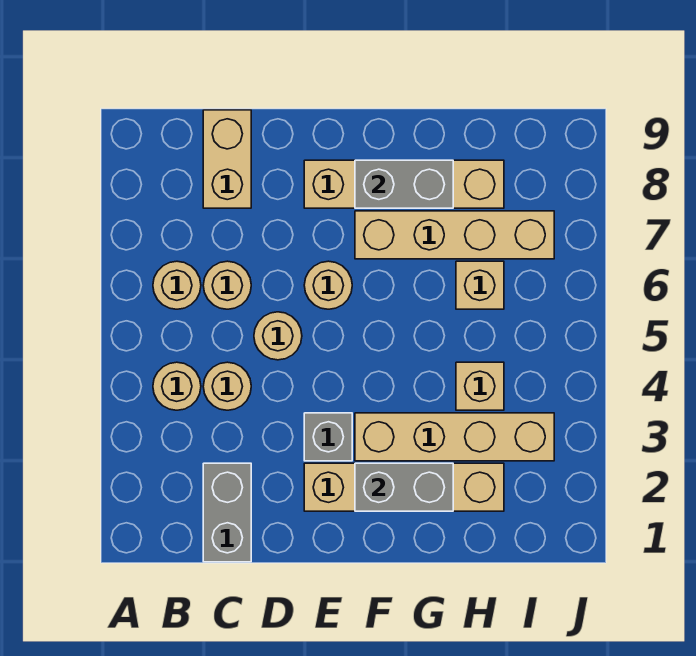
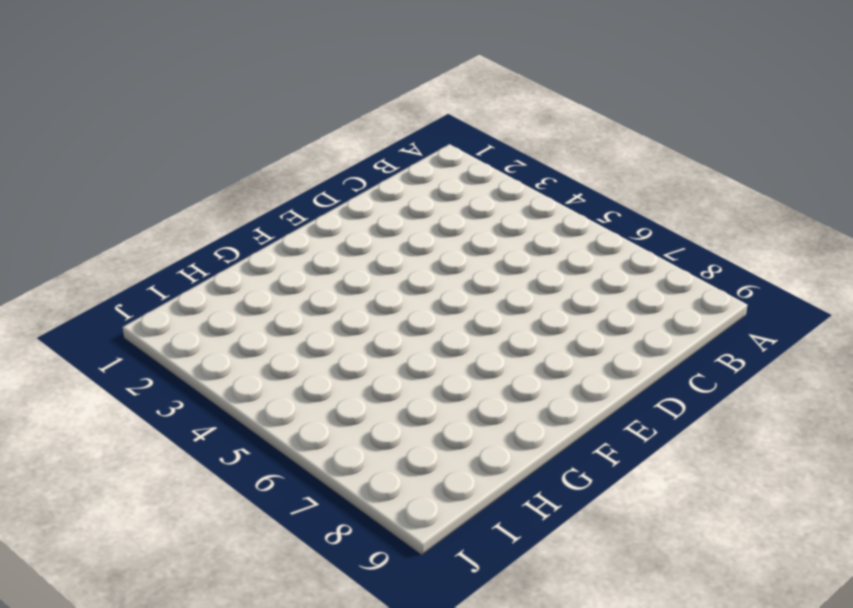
none -> tan round brick B4 level 1
none -> tan round brick B6 level 1
none -> grey brick C1:C2 level 1

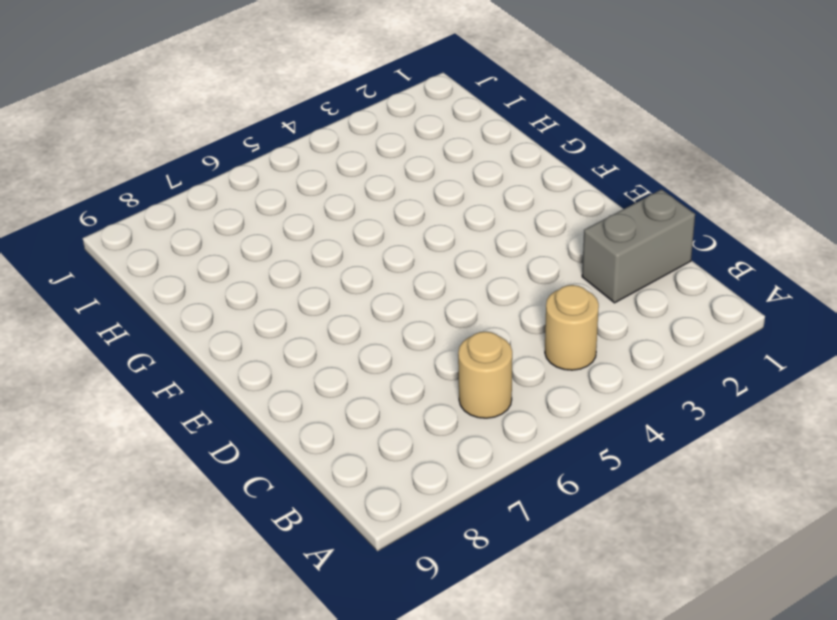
none -> tan round brick C4 level 1
none -> tan round brick C6 level 1
none -> tan brick C8:C9 level 1

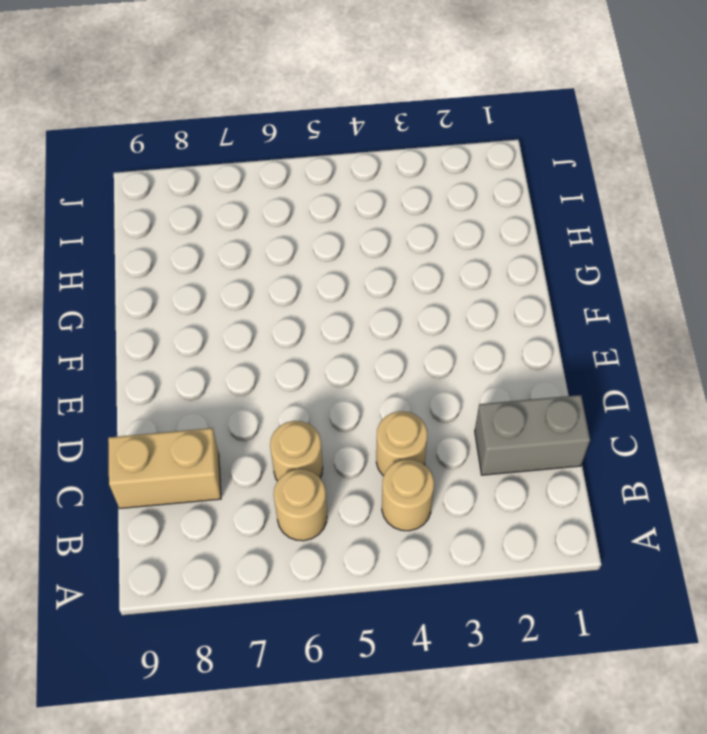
none -> tan round brick D5 level 1
none -> tan brick E2:H2 level 1
none -> grey brick E3 level 1

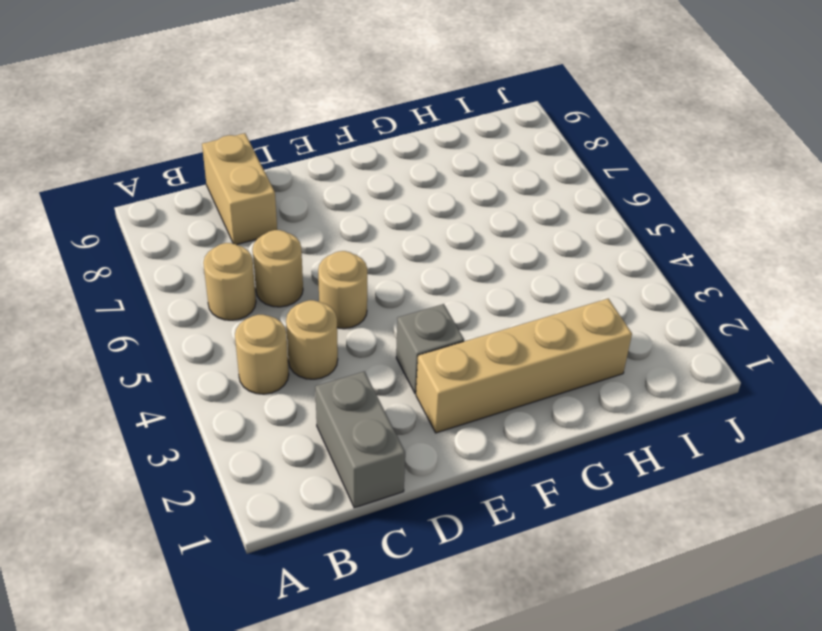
none -> tan round brick E6 level 1
none -> tan brick E8:H8 level 1
none -> tan brick F3:I3 level 1

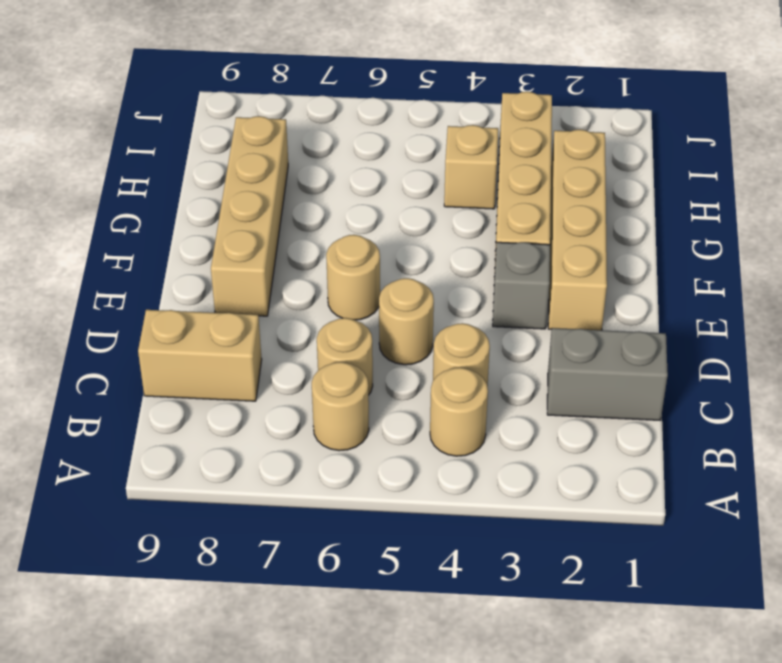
none -> tan brick F7:I7 level 1
none -> tan brick H6 level 1
none -> grey brick F2:G2 level 2

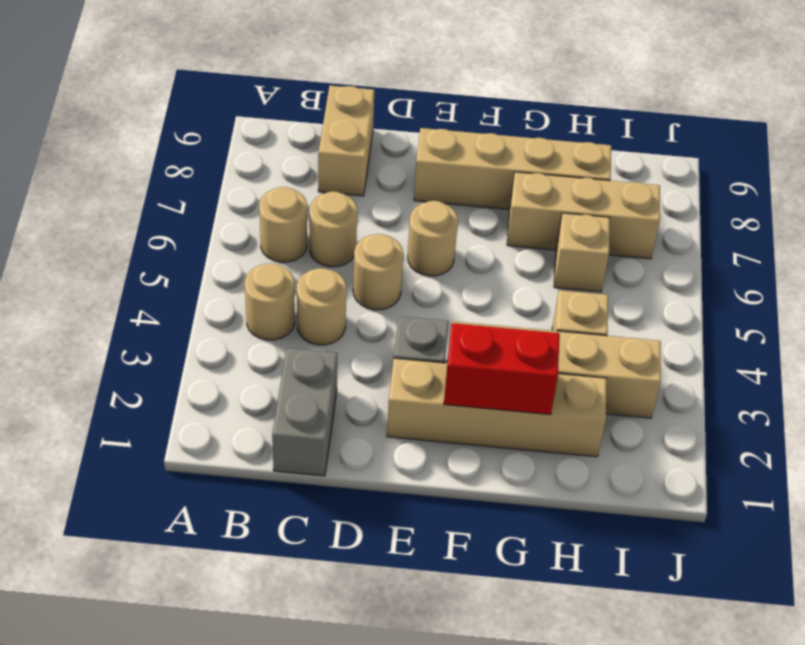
red brick F2:G2 level 2 -> grey brick F2:G2 level 2
tan brick G7:I7 level 1 -> tan brick F7:I7 level 1
none -> grey brick F8:G8 level 2

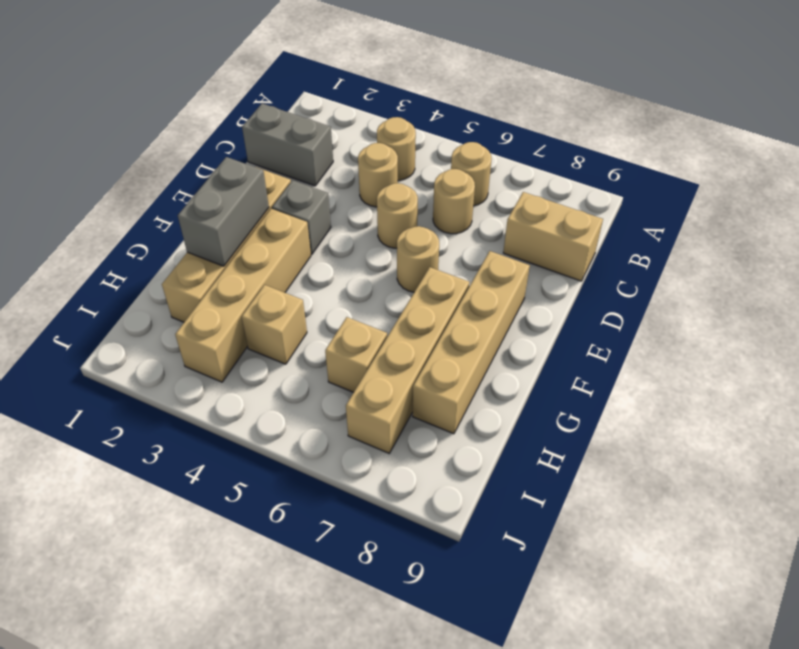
none -> grey brick F8:G8 level 2

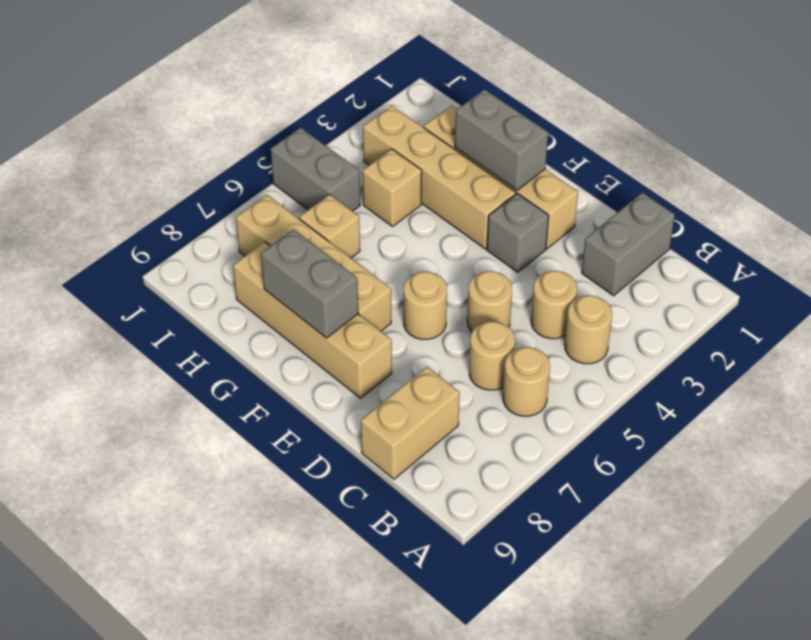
grey brick I5:J5 level 1 -> none

